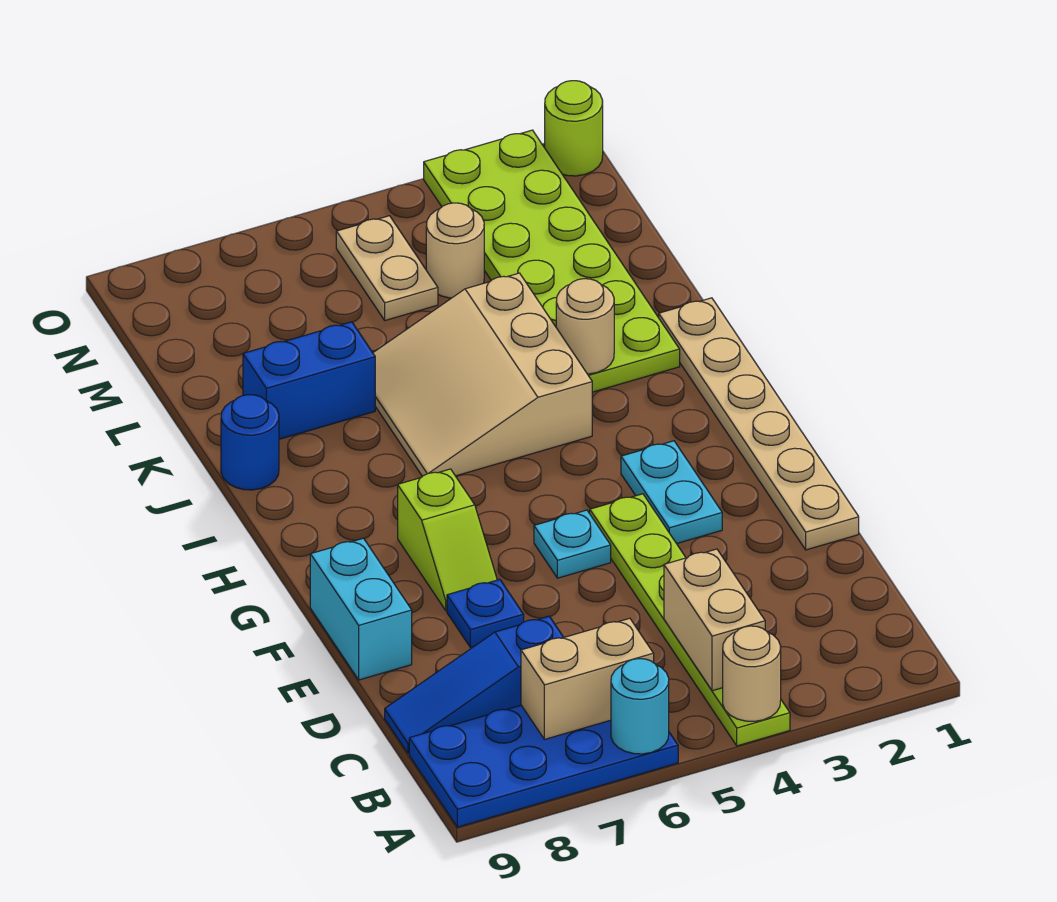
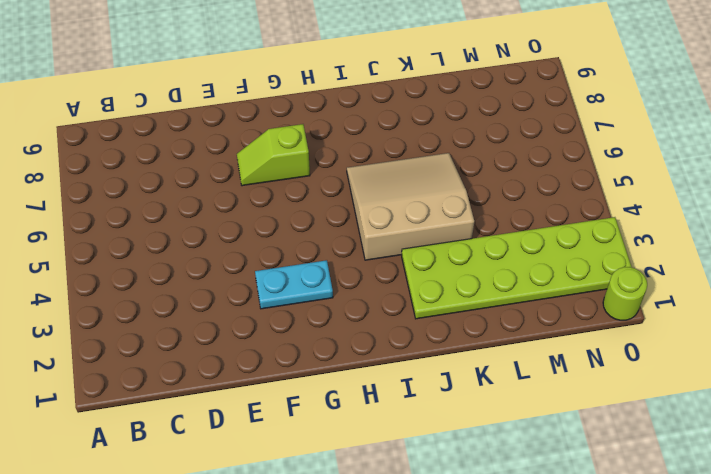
none -> lime plate A4:F4 level 1
none -> blue plate A6:B9 level 1
none -> blue slope C7:C9 level 1 top 7

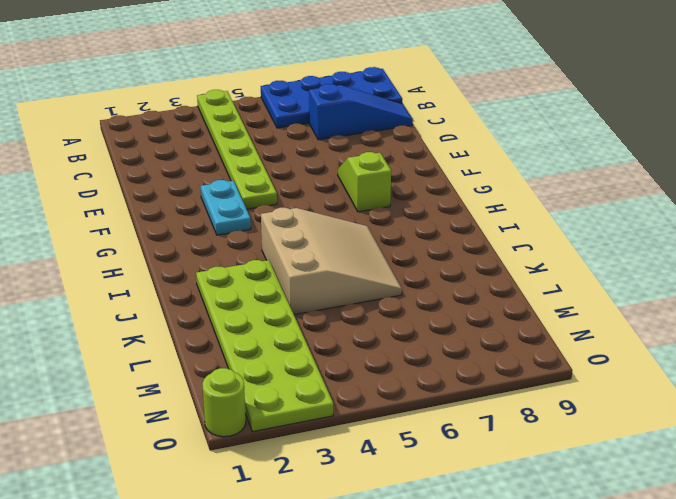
none -> tan plate E1:J1 level 1
none -> blue plate E7 level 1
none -> cyan brick E9:F9 level 1

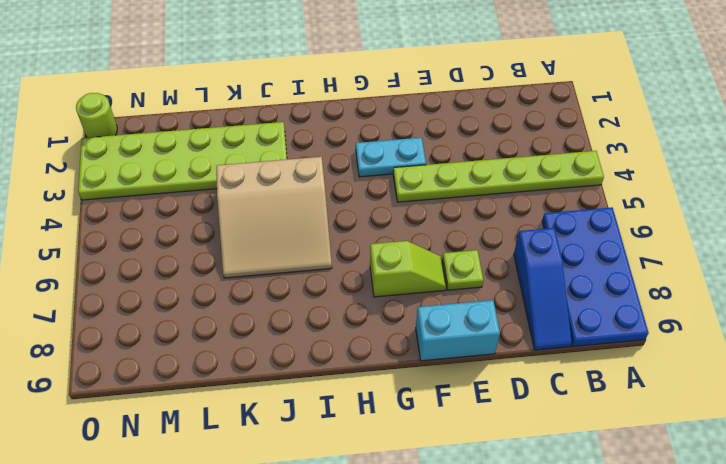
lime plate E7 level 1 -> blue plate E7 level 1
none -> tan plate E1:J1 level 1
none -> cyan plate F5 level 1
none -> blue round brick J9 level 1

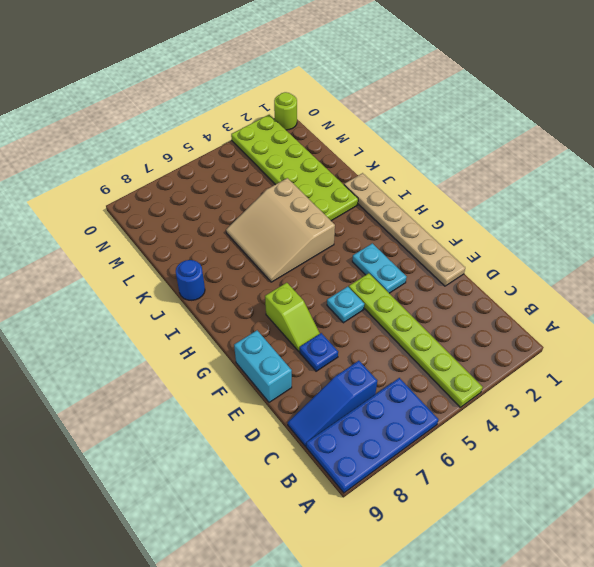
none -> blue brick K7:K8 level 1
none -> tan round brick M4 level 1
none -> tan plate M5:N5 level 1

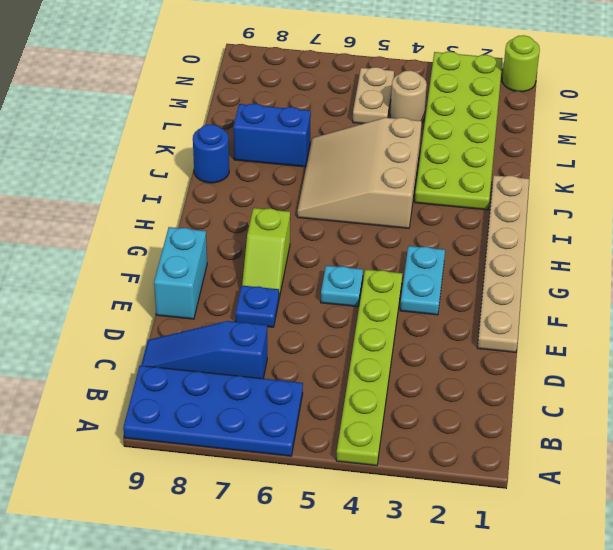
none -> tan round brick A4 level 2
none -> cyan round brick A6 level 2
none -> tan brick B4:C4 level 2

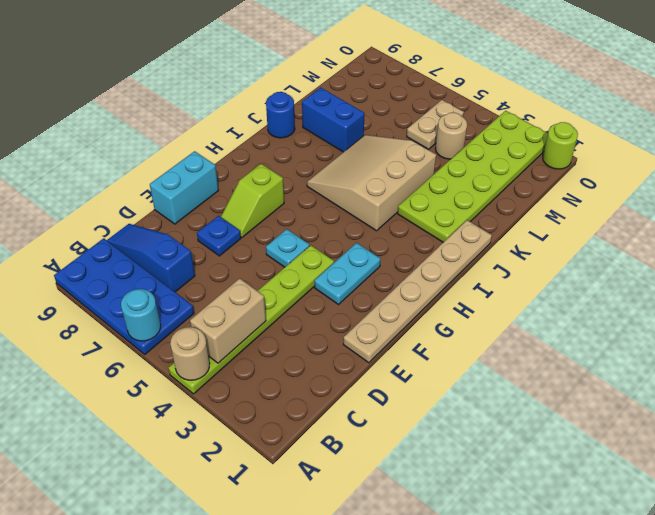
none -> tan brick B6:B7 level 2
none -> tan round brick J3 level 2

